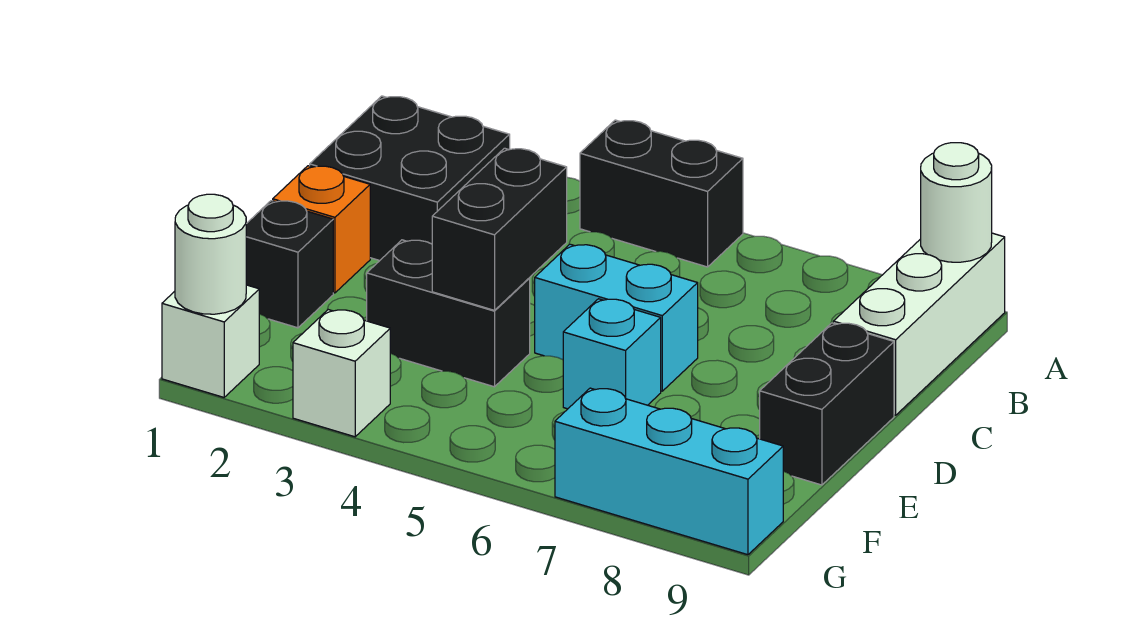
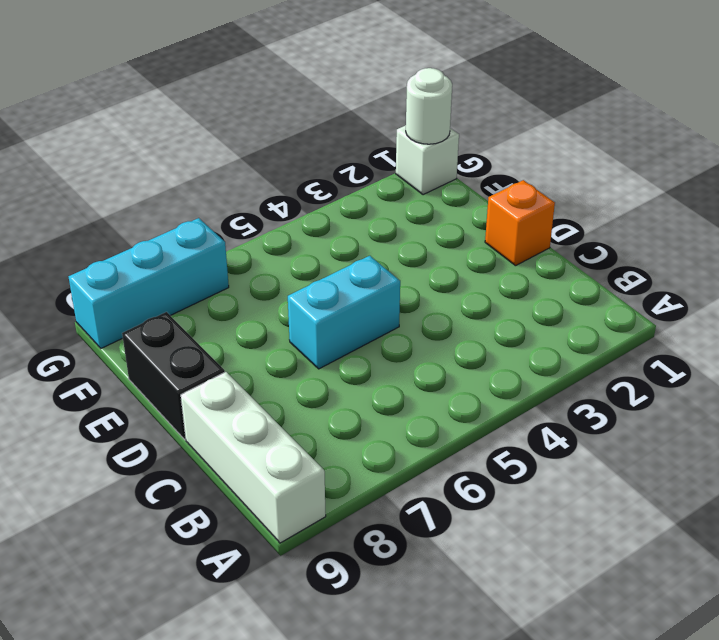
none -> black brick A4:A5 level 1
none -> black brick B1:C2 level 1
none -> black brick E1 level 1

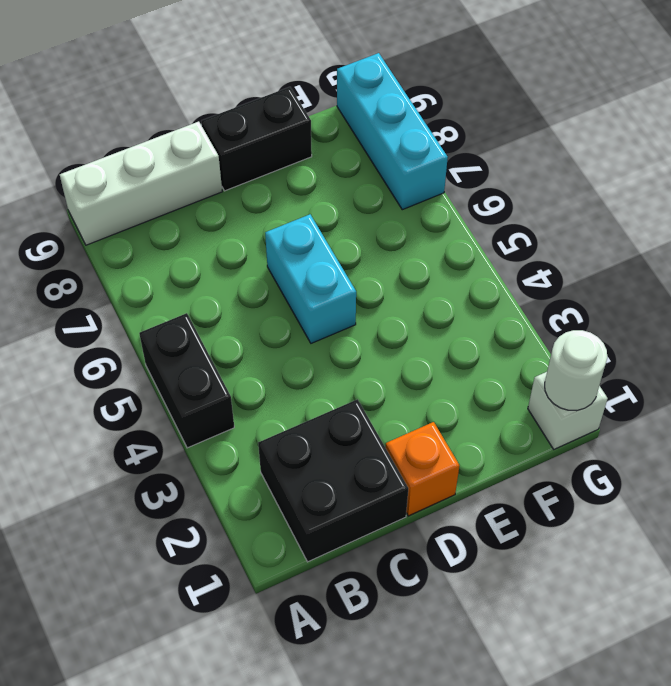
none -> black brick E1 level 1
none -> black brick E3:E4 level 1
none -> cyan brick E6 level 1

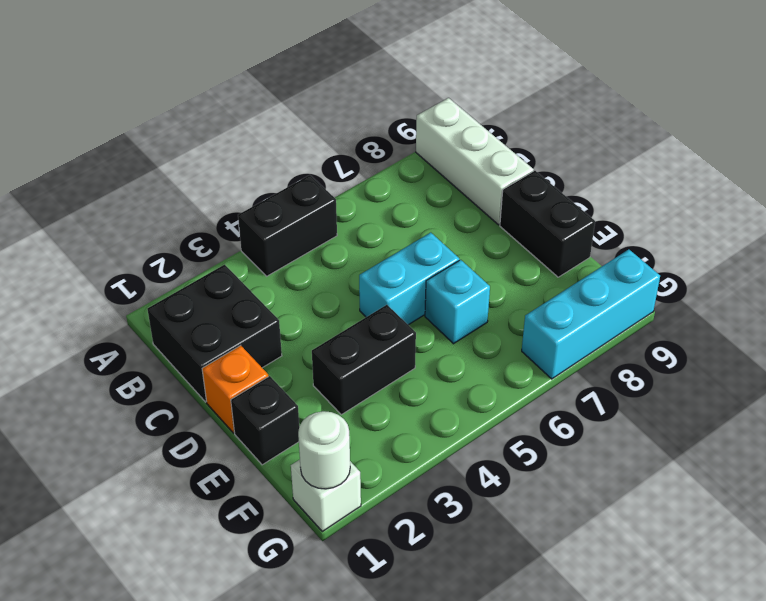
none -> white brick G3 level 1
none -> white round brick A9 level 2
none -> black brick D4:E4 level 2

